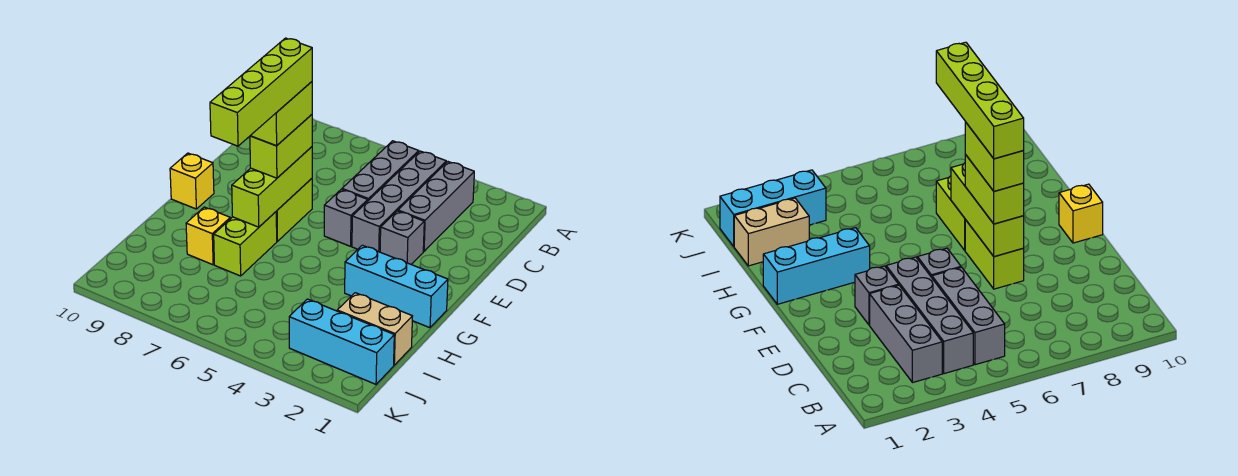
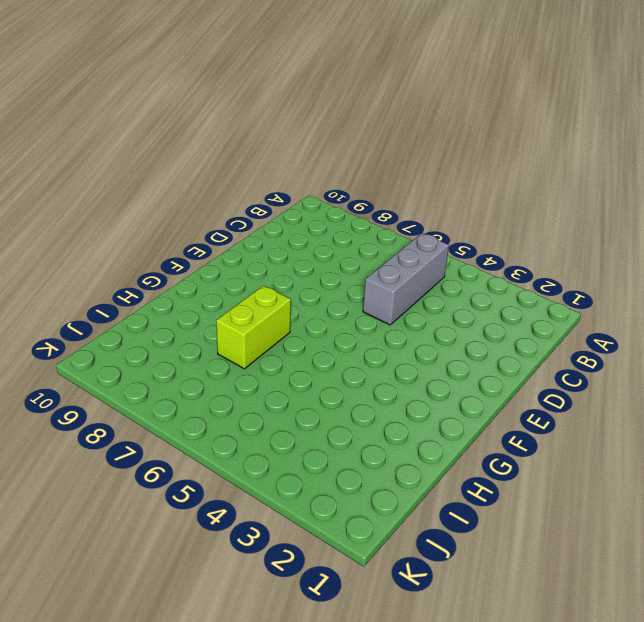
none -> grey brick B3:D3 level 1
none -> grey brick B4:E4 level 1
none -> grey brick E3 level 1

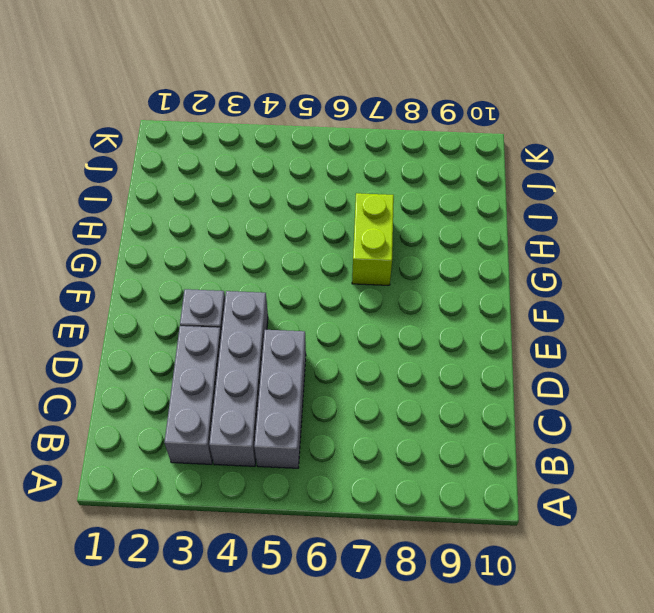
none -> grey brick E5 level 1
none -> lime brick E7:F7 level 1
none -> yellow brick F10 level 1

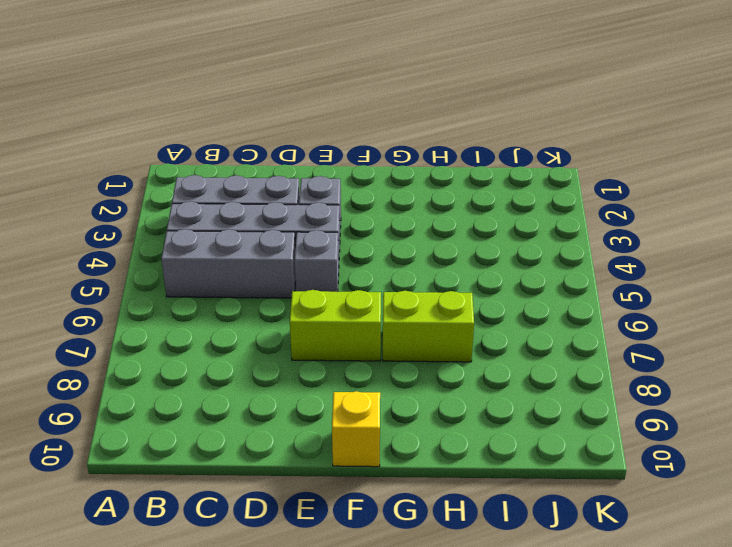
none -> cyan brick G1:G3 level 1
none -> yellow brick H8 level 1
none -> tan brick I1:I2 level 1

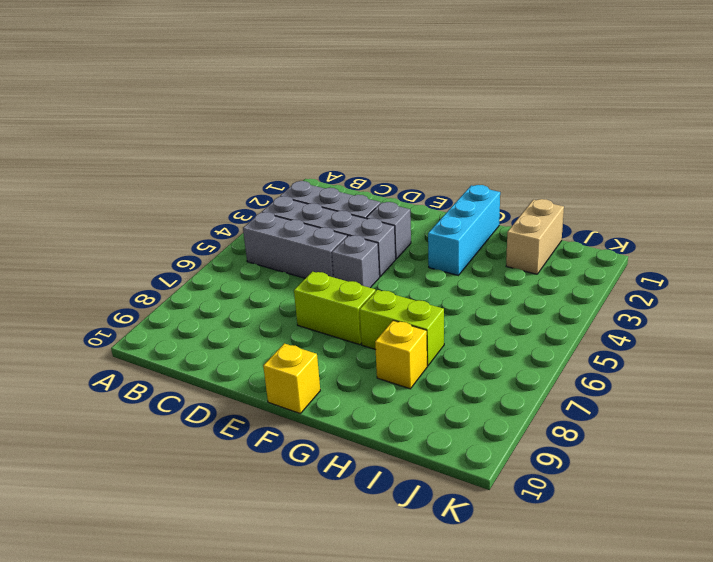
none -> cyan brick J1:J3 level 1
none -> lime brick E7:G7 level 2
none -> lime brick E7:F7 level 3

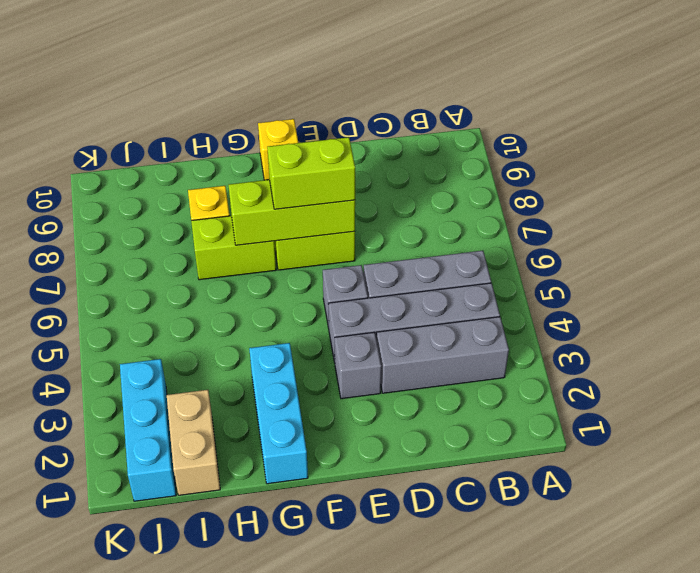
none -> lime brick E7:F7 level 4
none -> lime brick E7:H7 level 5

